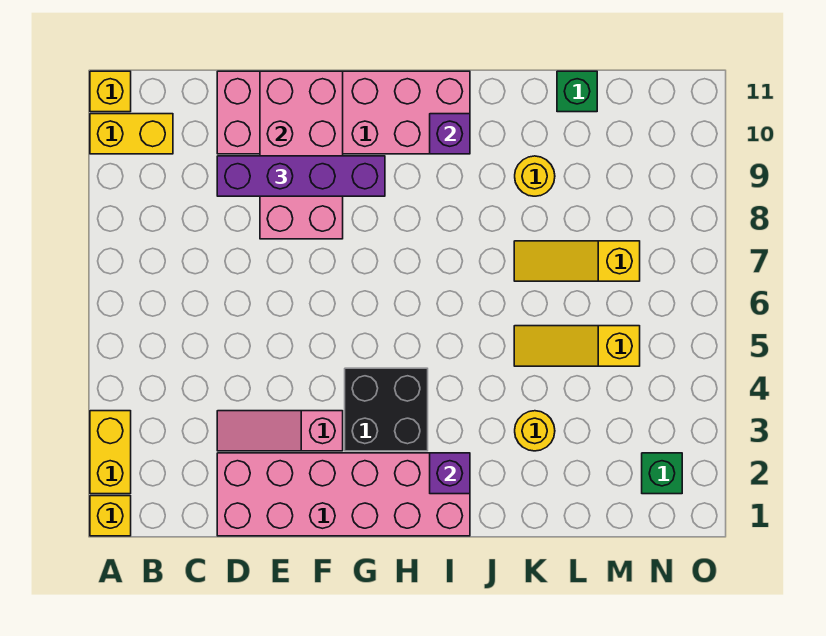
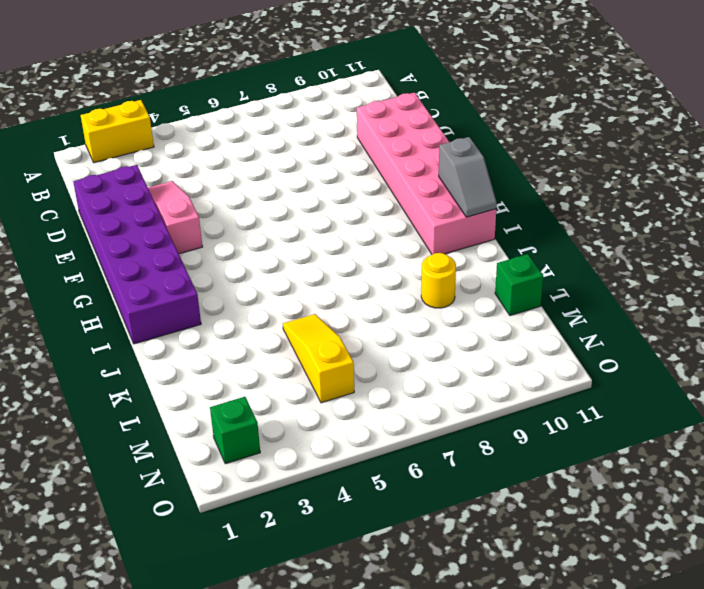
purple brick D1:I2 level 1 -> pink brick D1:I2 level 1
grey slope H11:I11 level 2 top H -> none
none -> yellow brick A1 level 1
none -> yellow brick A10:B10 level 1
none -> yellow brick A11 level 1

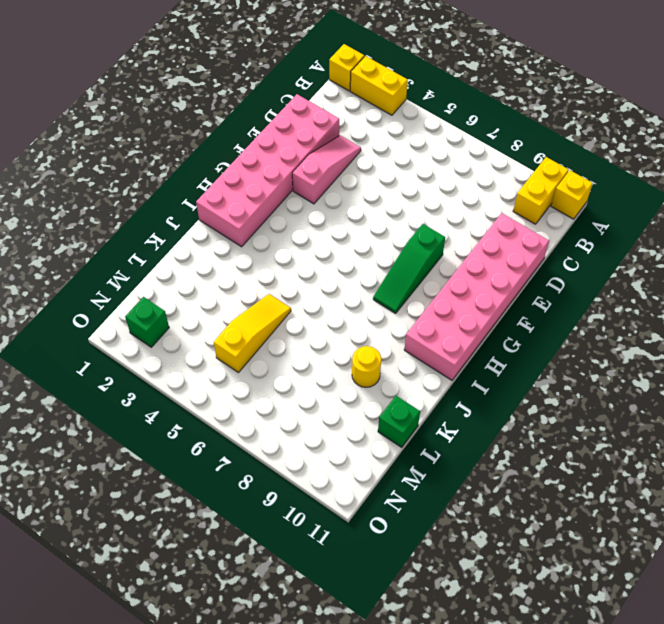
green slope F8:H8 level 1 top F -> none
none -> black brick G3:H4 level 1
none -> yellow round brick K3 level 1
none -> yellow slope K7:M7 level 1 top M

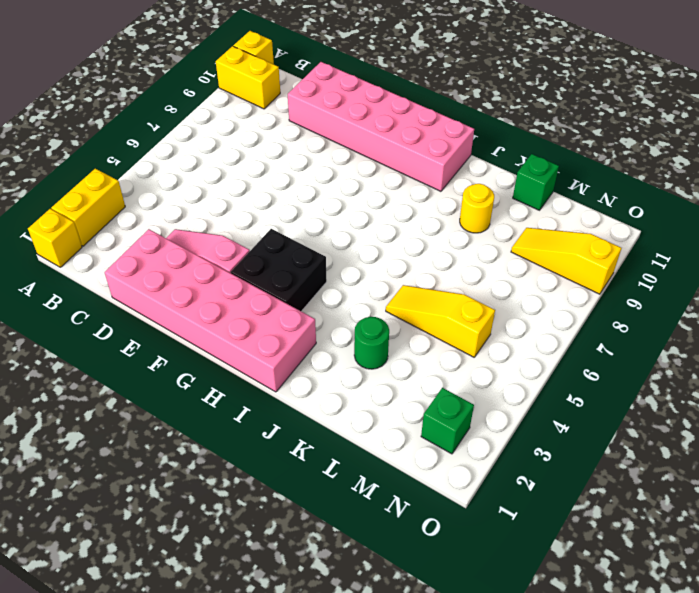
green round brick K3 level 1 -> yellow round brick K3 level 1
yellow slope M9:O9 level 1 top O -> yellow slope K7:M7 level 1 top M
none -> pink brick E8:F11 level 2
none -> purple brick I2 level 2
none -> purple brick I10 level 2

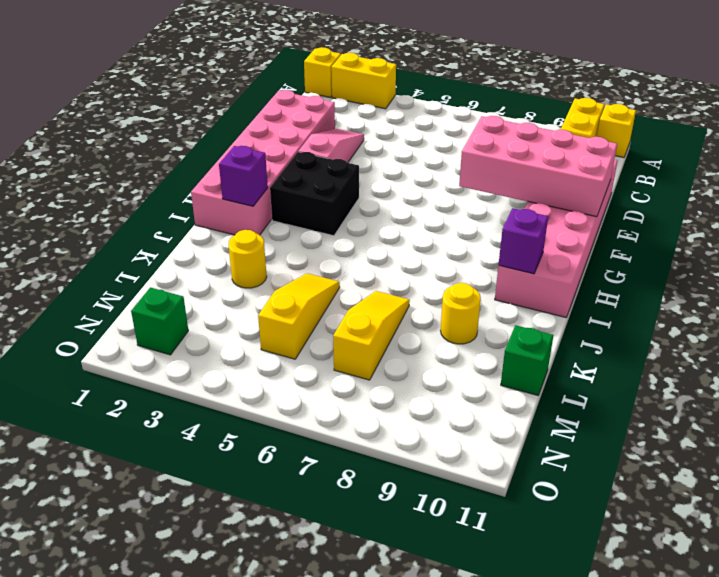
none -> purple brick D9:G9 level 3

